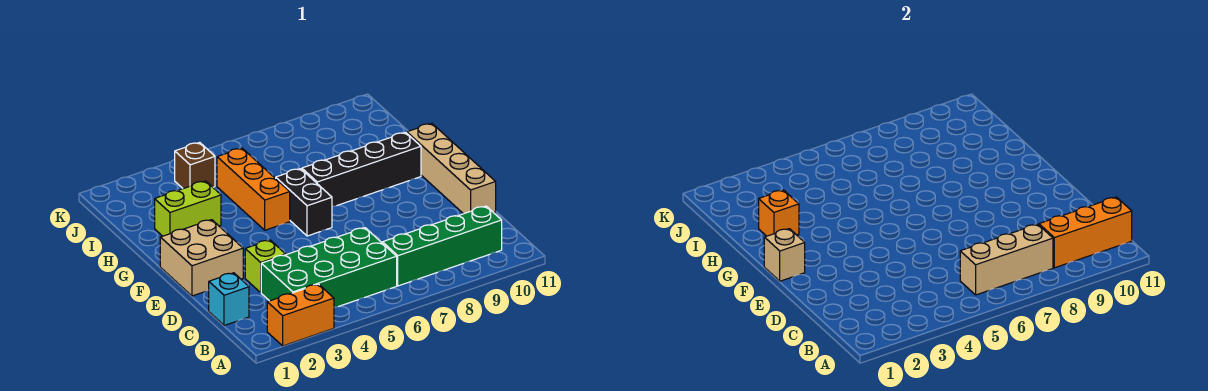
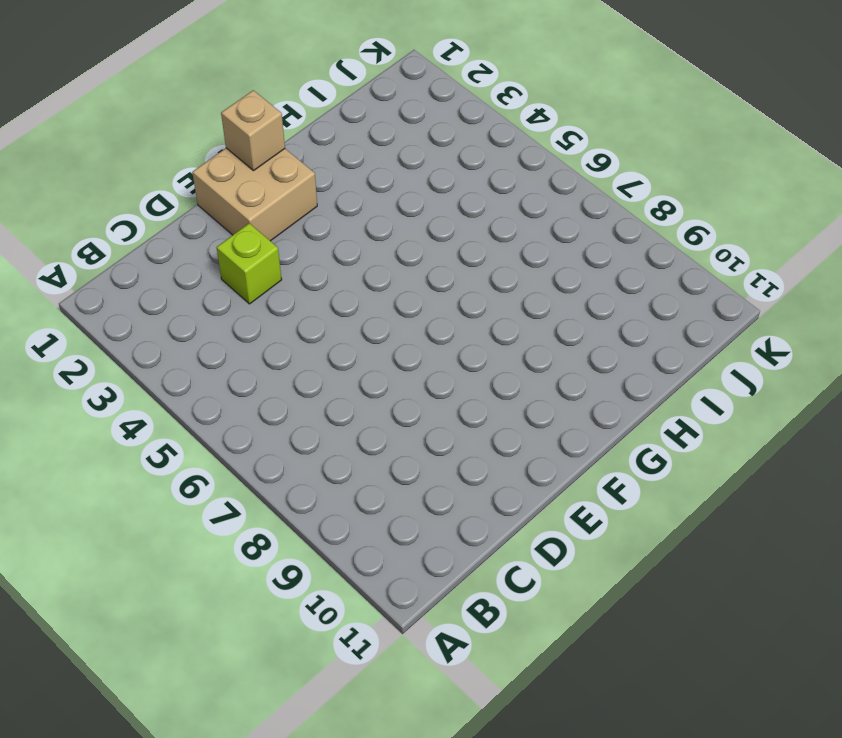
none -> orange brick A2:A3 level 1
none -> green brick B3:C6 level 1
none -> green brick B7:B10 level 1

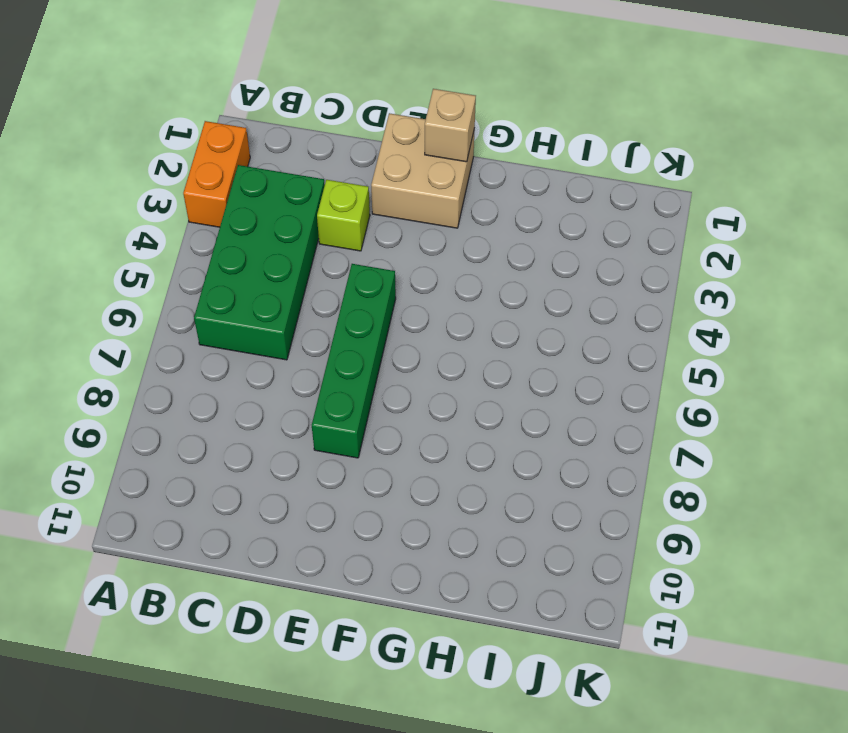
green brick E5:E8 level 1 -> green brick B7:B10 level 1
none -> cyan brick C1 level 1
none -> tan brick D11:G11 level 1
none -> black brick F6:G6 level 1

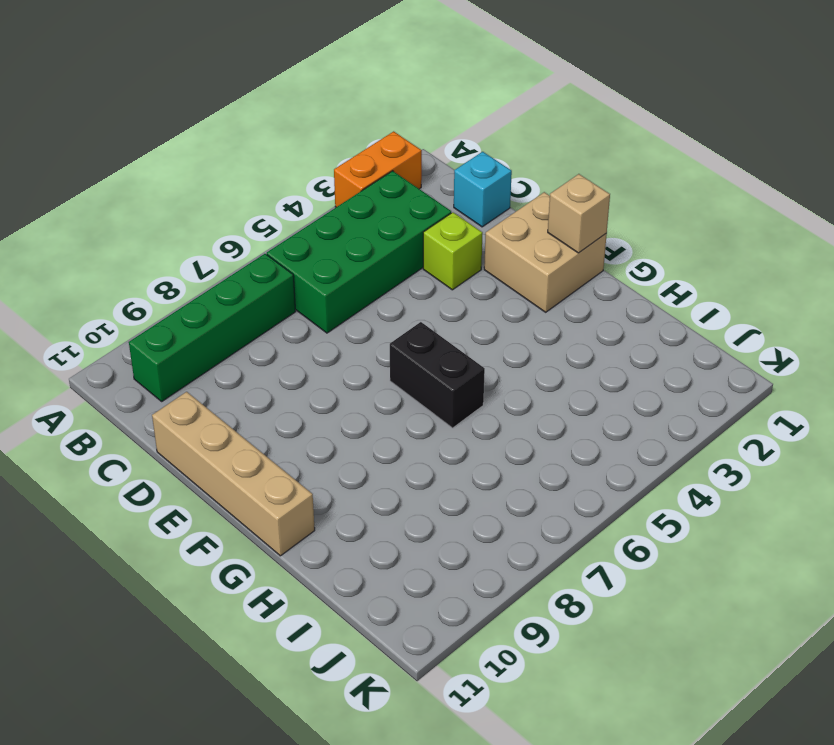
none -> orange brick G5:I5 level 1
none -> black brick G7:G10 level 1
none -> lime brick H2:H3 level 1

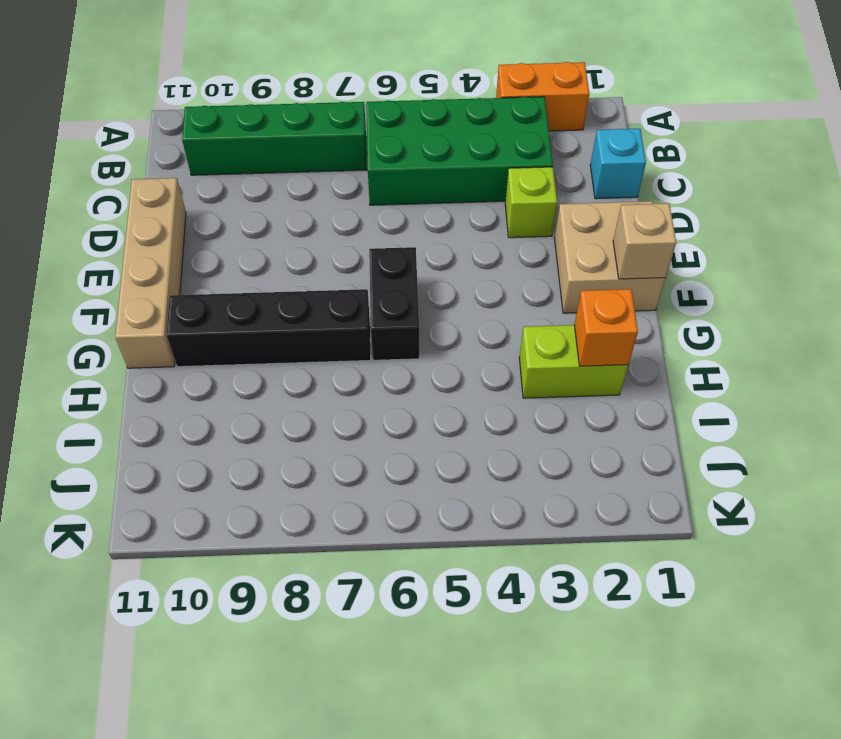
none -> orange brick G5:I5 level 1
none -> brown brick J4 level 1
none -> tan brick B6:B8 level 2

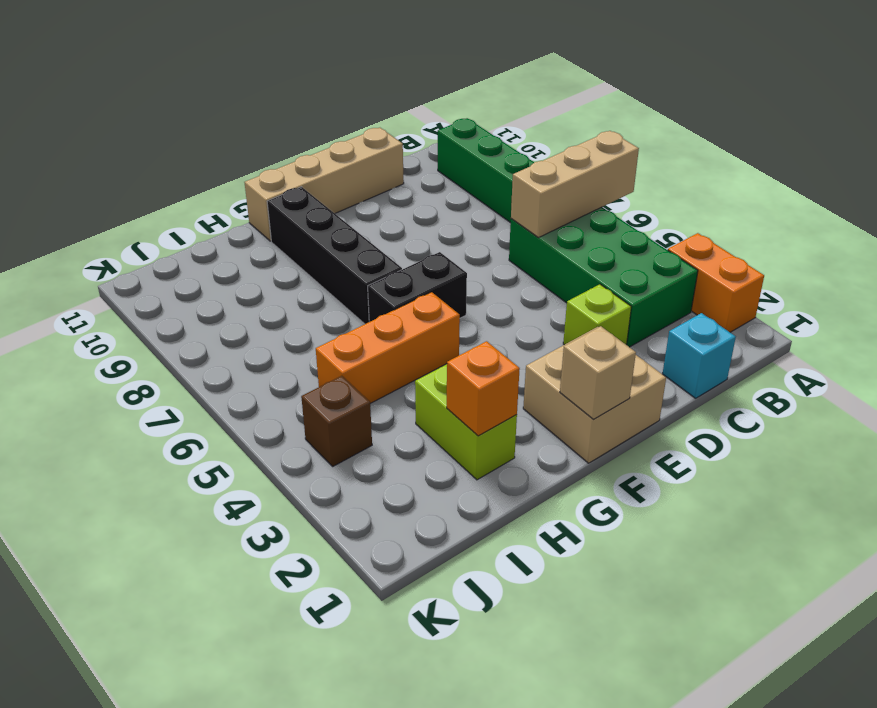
tan brick A6:C6 level 2 -> tan brick B6:B8 level 2
none -> orange brick B9:B11 level 2

